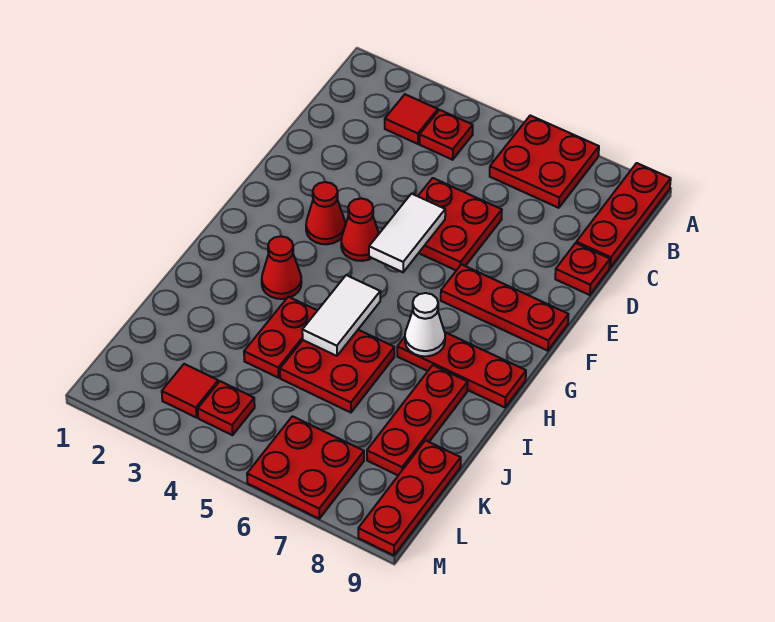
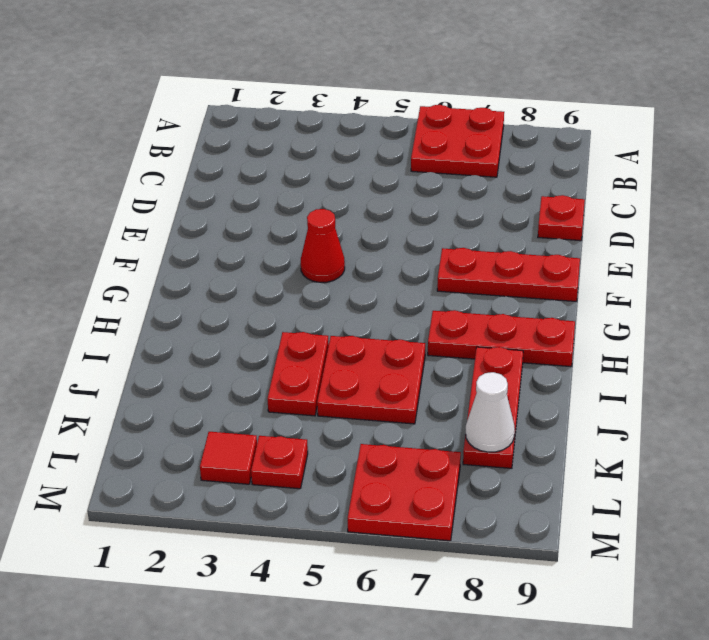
white cone K8 level 2 -> white cone H7 level 2
none -> red plate A9:C9 level 1
none -> red tile B3 level 1
none -> red plate B4 level 1

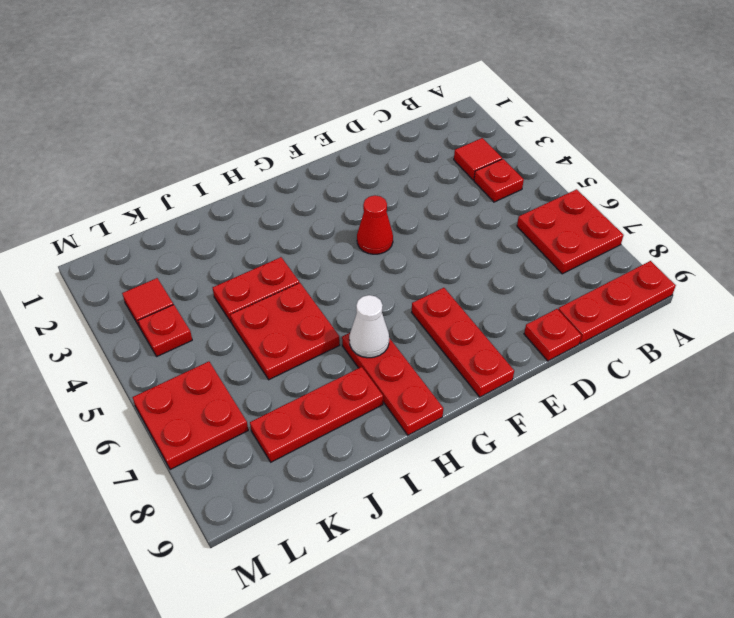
none -> red plate D5:E6 level 1
none -> red cone F3 level 1
none -> red cone H3 level 1

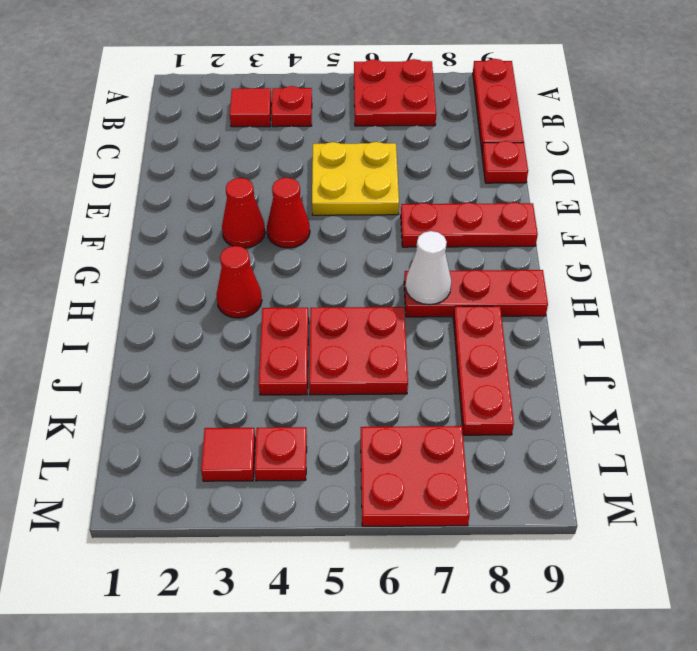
yellow plate D5:E6 level 1 -> red plate D5:E6 level 1
none -> red plate K9:M9 level 1
none -> white tile E5:F5 level 2
none -> white tile H5:I5 level 2

